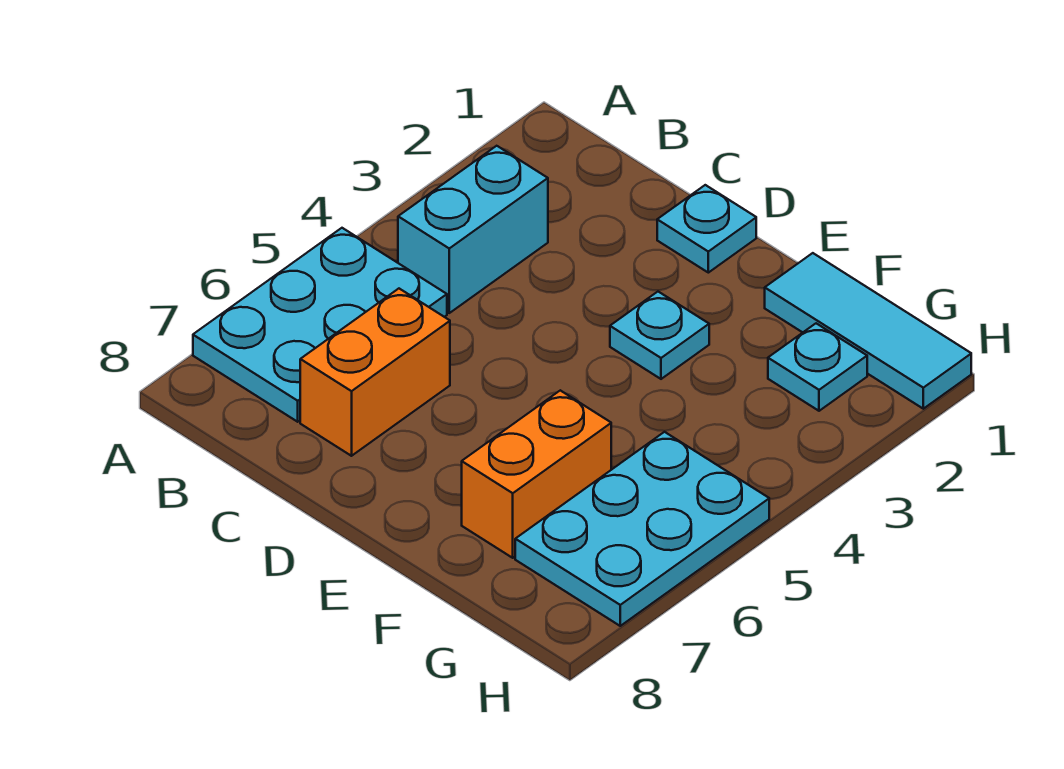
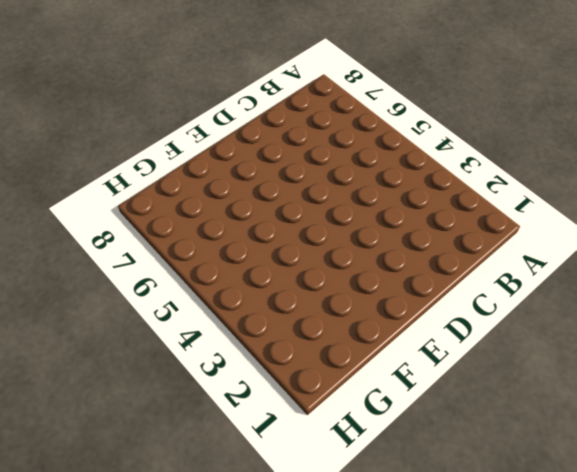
none -> cyan plate A5:B7 level 1
none -> cyan brick B3:B4 level 1

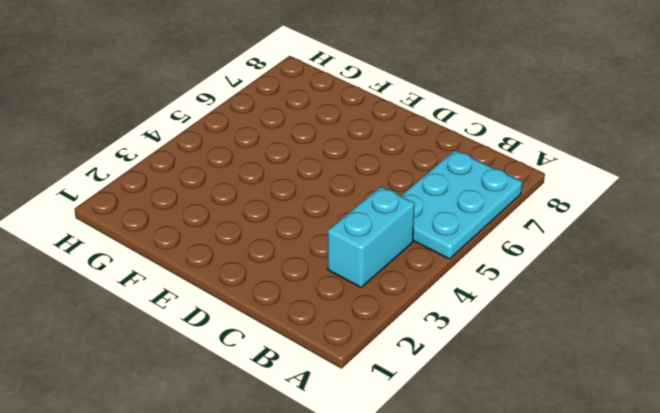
none -> orange brick C6:C7 level 1
none -> cyan plate D1 level 1

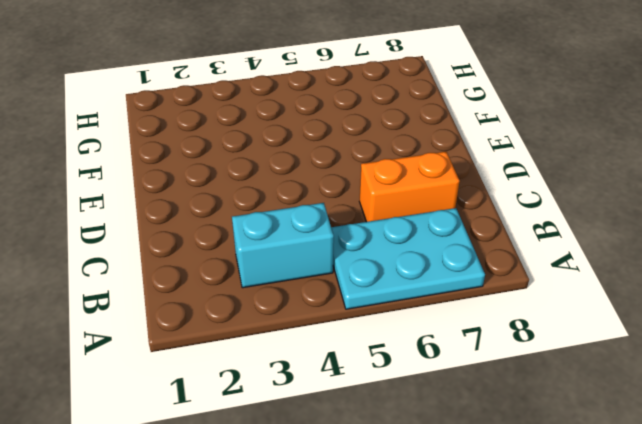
none -> cyan plate D1 level 1
none -> cyan plate E3 level 1

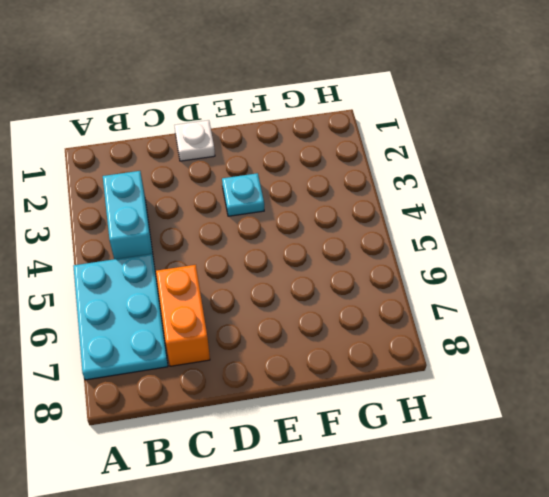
white plate D1 level 1 -> cyan plate D1 level 1
none -> cyan tile F1:H1 level 1
none -> orange brick F6:F7 level 1

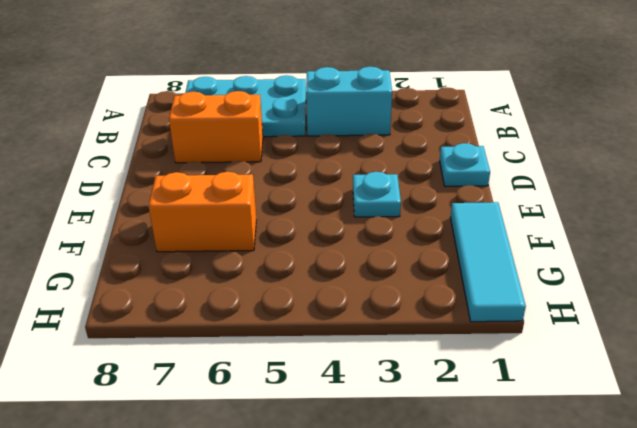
none -> cyan plate G2 level 1
none -> cyan plate G5:H7 level 1

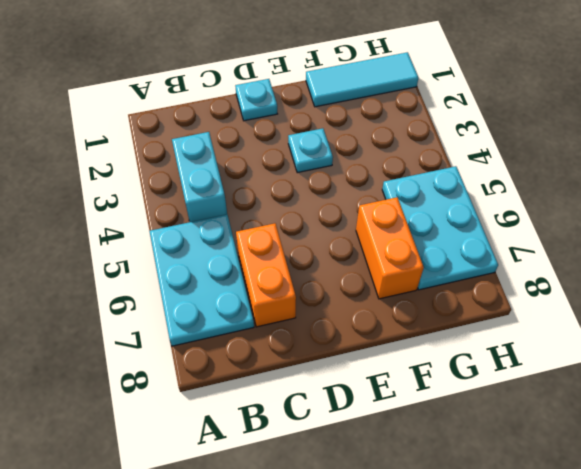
none -> cyan plate G2 level 1

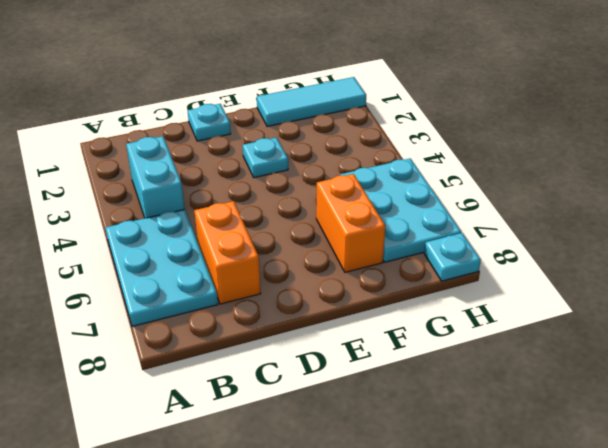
cyan plate H8 level 1 -> cyan plate G2 level 1

